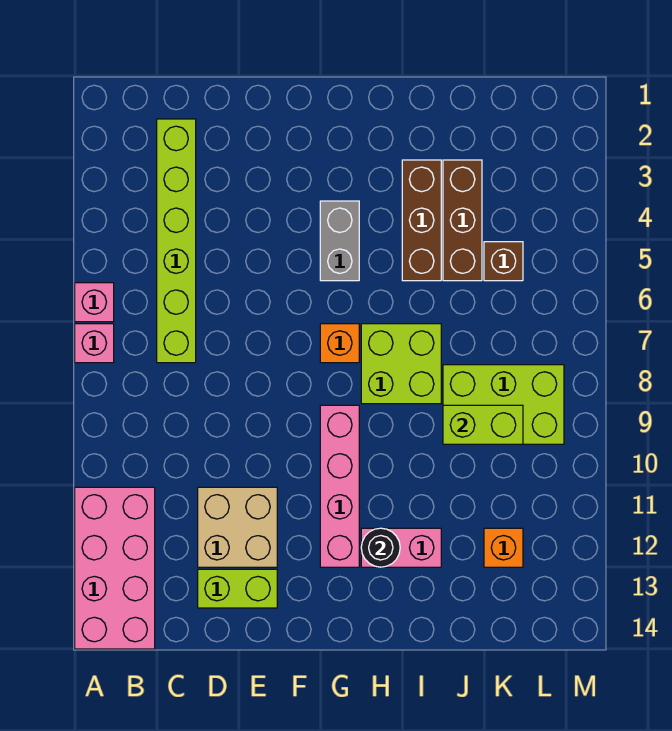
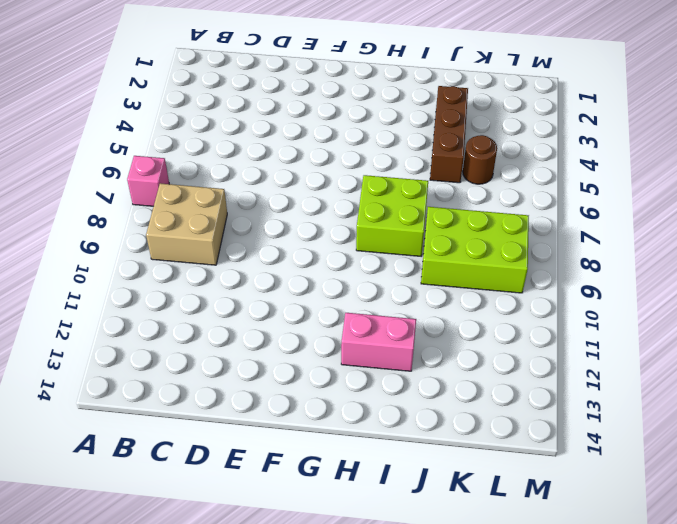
tan brick B8:C9 level 1 -> tan brick D11:E12 level 1
brown round brick K5 level 1 -> brown brick K5 level 1
none -> pink brick A6 level 1
none -> pink brick A11:B14 level 1
none -> lime brick C2:C7 level 1

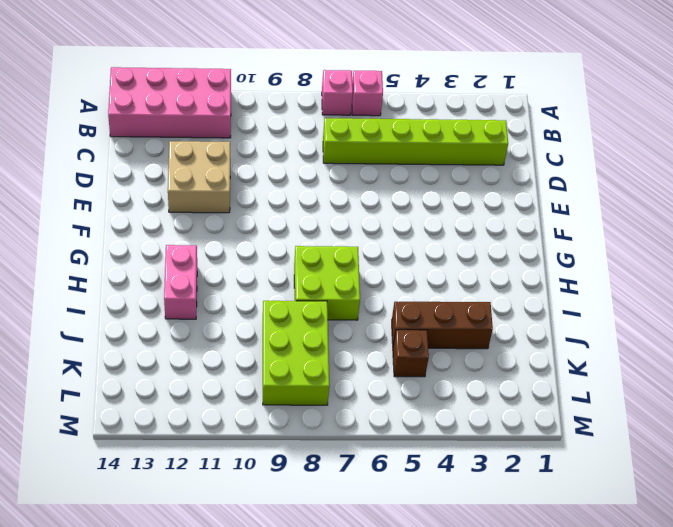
none -> lime brick D13:E13 level 1
none -> grey brick G4:G5 level 1
none -> orange brick G7 level 1

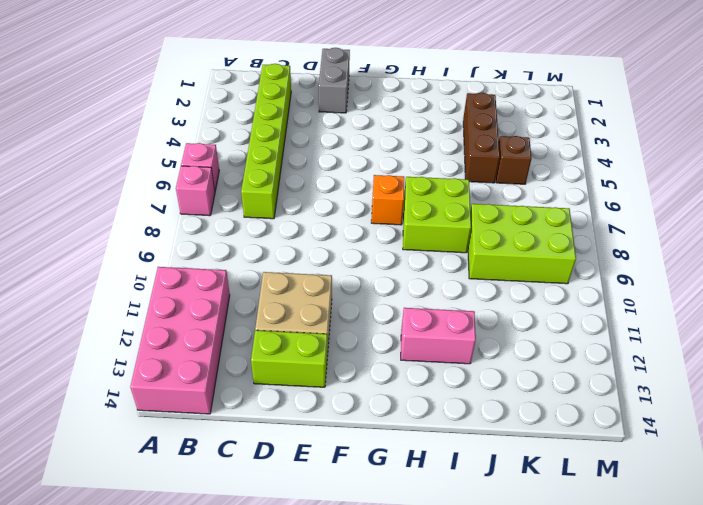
grey brick E1:E2 level 1 -> grey brick G4:G5 level 1
none -> pink brick G9:G12 level 1
none -> brown brick I3:I5 level 1
none -> orange brick K12 level 1

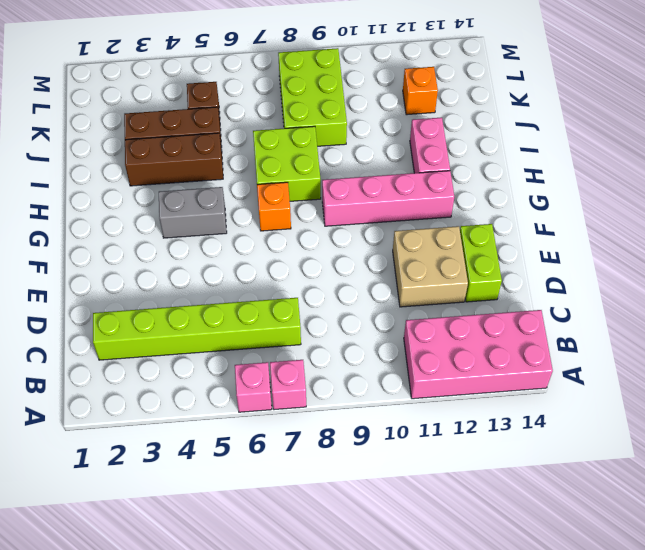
none -> black round brick H12 level 2
none -> lime brick J9:K9 level 2

